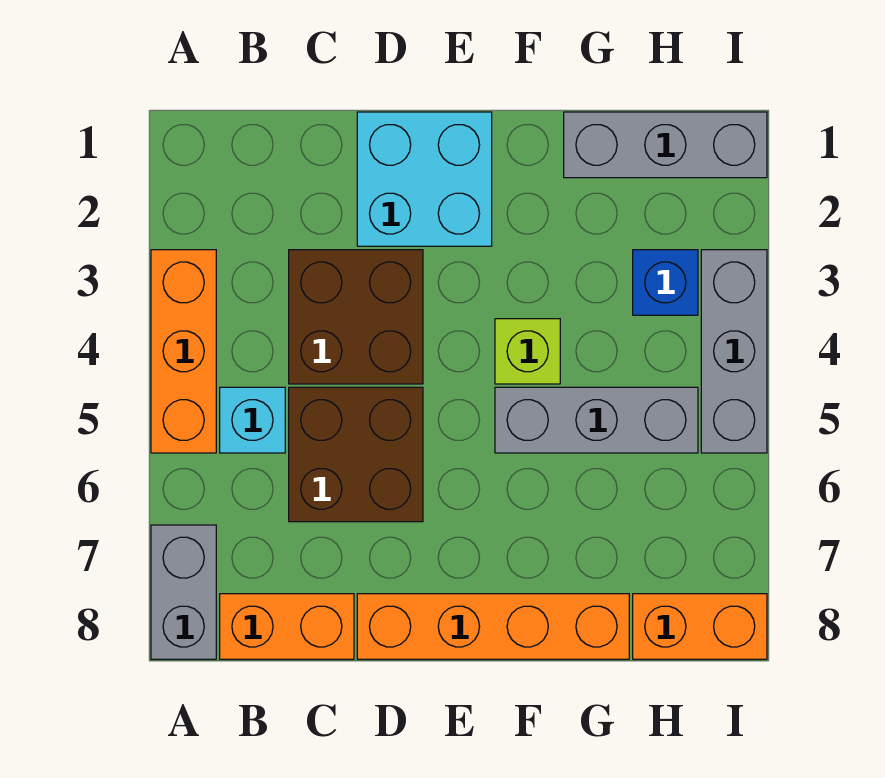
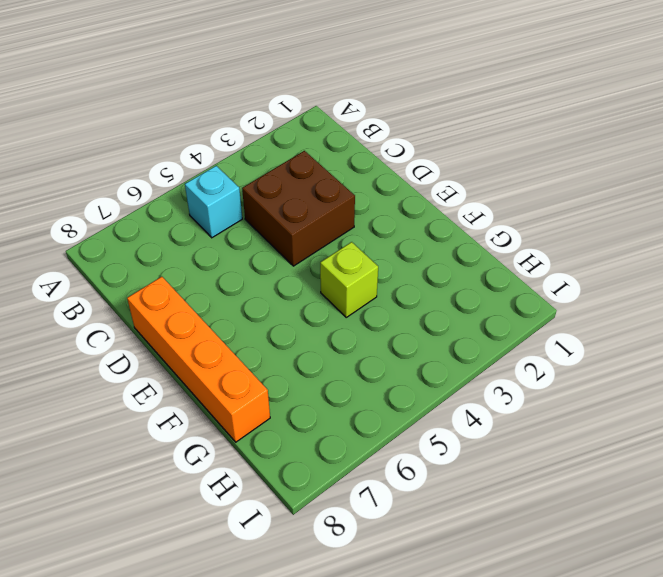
none -> orange brick A3:A5 level 1
none -> grey brick A7:A8 level 1
none -> orange brick B8:C8 level 1

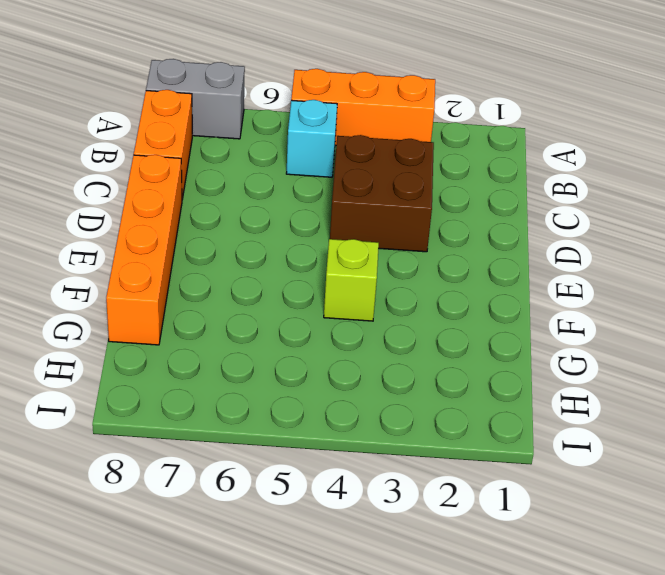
none -> brown brick C5:D6 level 1
none -> cyan brick D1:E2 level 1
none -> grey brick F5:H5 level 1

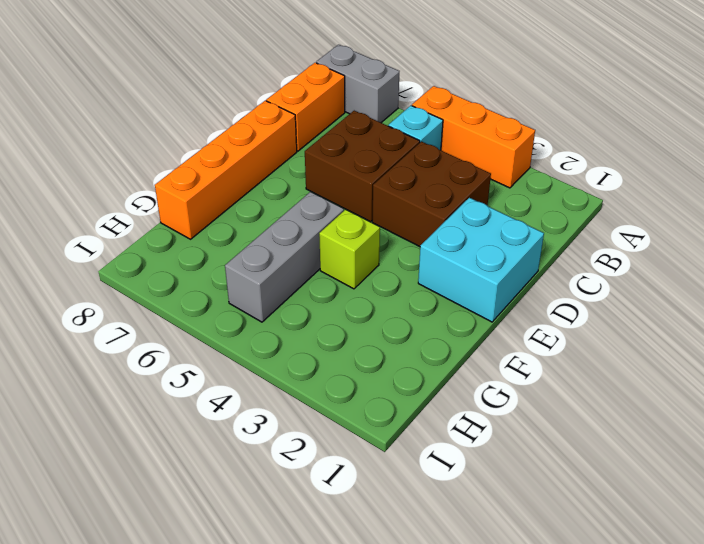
none -> grey brick G1:I1 level 1
none -> blue brick H3 level 1
none -> orange brick H8:I8 level 1

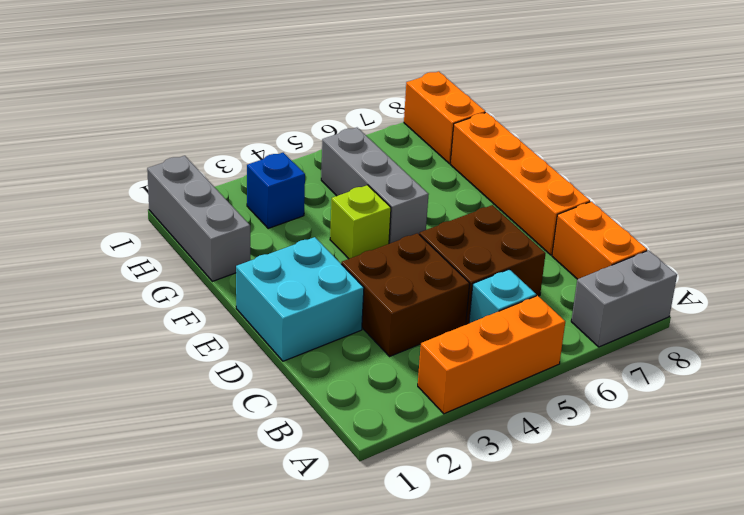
none -> grey brick I3:I5 level 1

